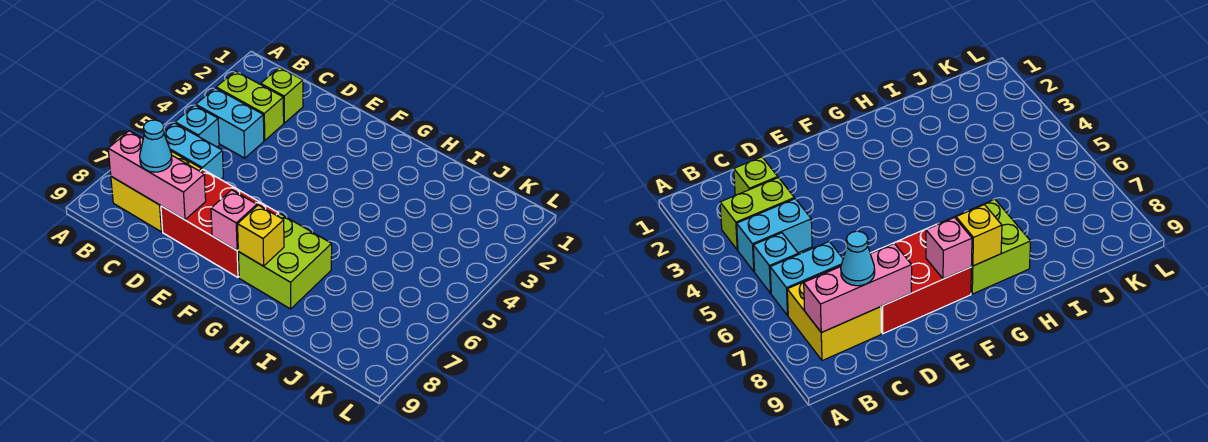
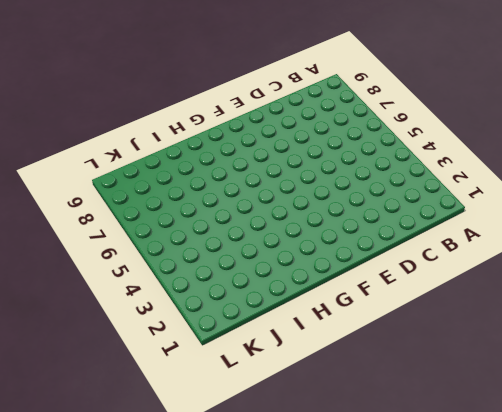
none -> lime brick B3:C3 level 1
none -> cyan brick B4:C4 level 1
none -> cyan brick B5 level 1

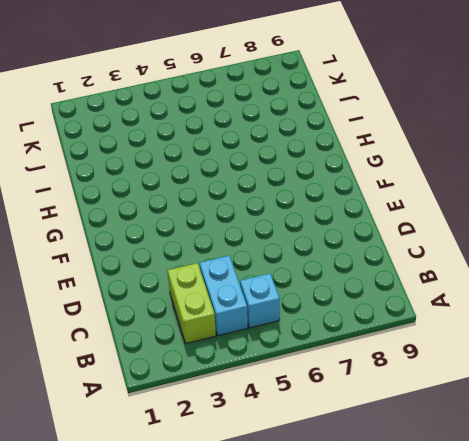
none -> cyan brick B6:C6 level 1
none -> yellow brick B7:C8 level 1
none -> lime brick C2 level 1

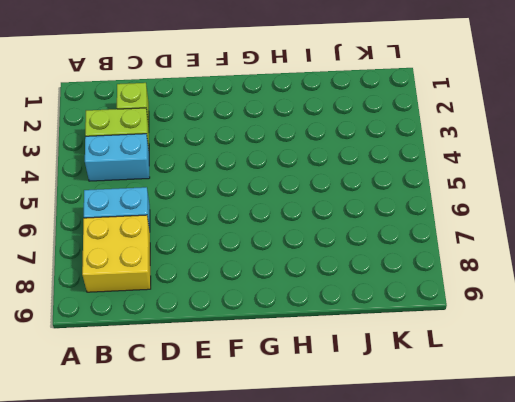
none -> cyan brick B5 level 1
none -> red brick D7:F8 level 1
none -> lime brick G7:H8 level 1

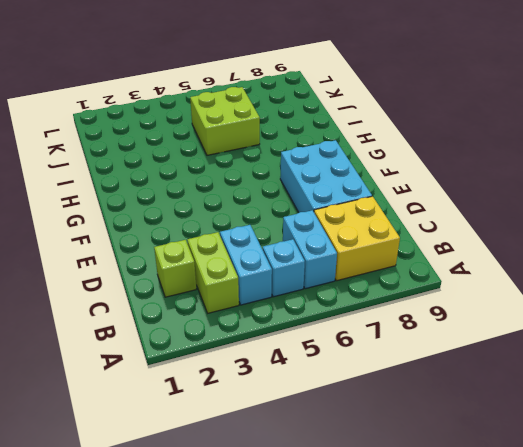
cyan brick D7:F8 level 1 -> red brick D7:F8 level 1
lime brick I5:J6 level 1 -> lime brick G7:H8 level 1
none -> pink brick B8:D8 level 2
none -> pink brick F8 level 2
none -> yellow brick G8 level 2

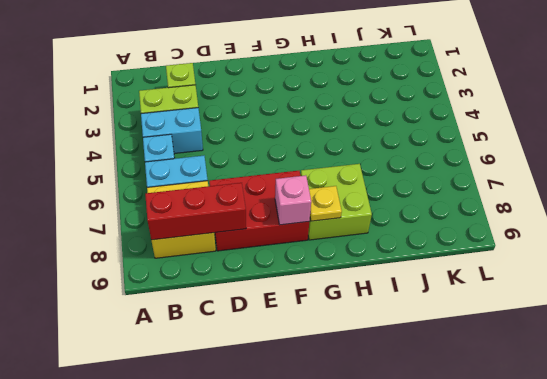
red brick B8:D8 level 2 -> pink brick B8:D8 level 2
yellow plate G8 level 2 -> yellow brick G8 level 2
none -> cyan cone C8 level 3

